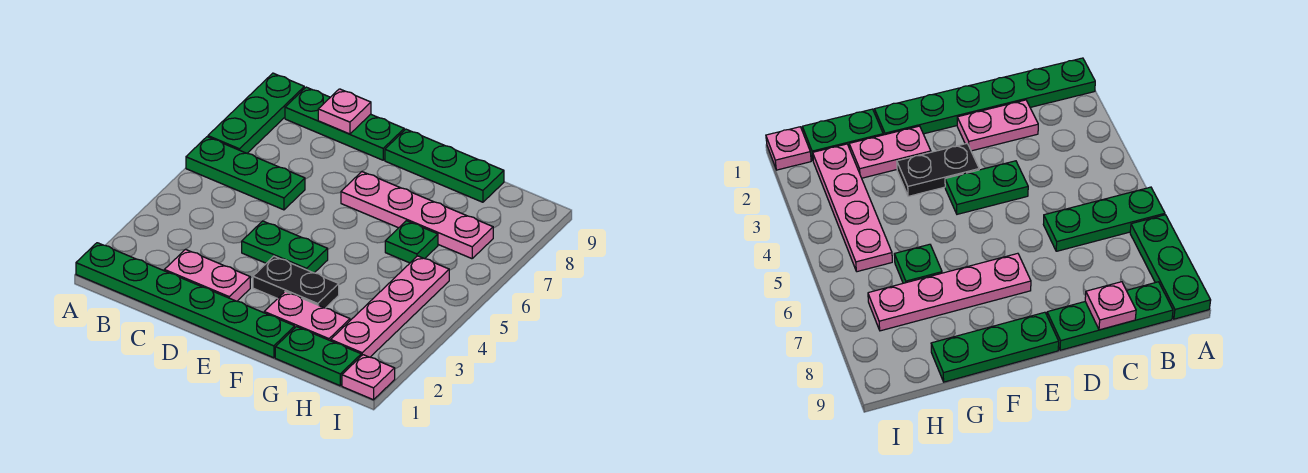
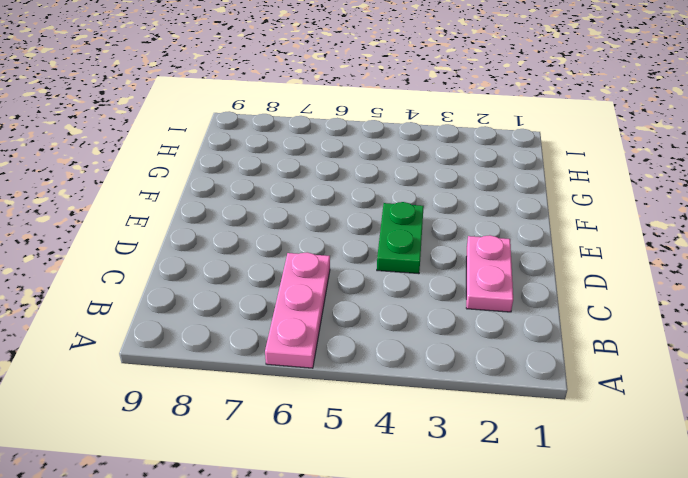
pink plate A6:C6 level 1 -> green plate A6:C6 level 1
none -> green plate A1:F1 level 1
none -> green plate A7:A9 level 1
none -> green plate B9:D9 level 1

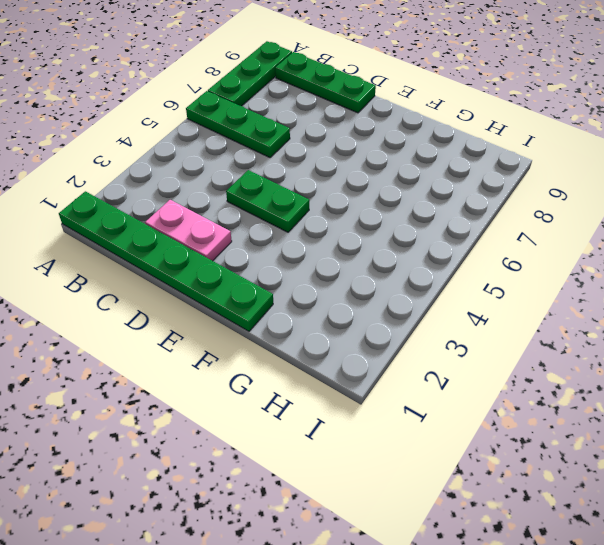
none -> black plate E3:F3 level 1
none -> pink plate E7:H7 level 1
none -> green plate E9:G9 level 1

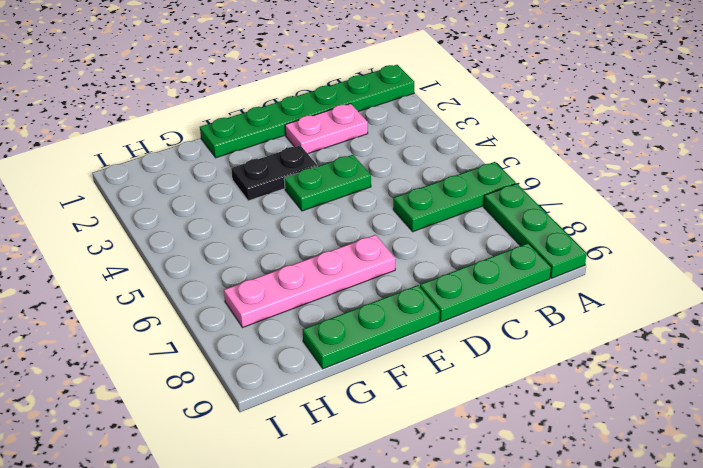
none -> pink plate F2:G2 level 1
none -> green plate G1:H1 level 1
none -> green plate G6 level 1

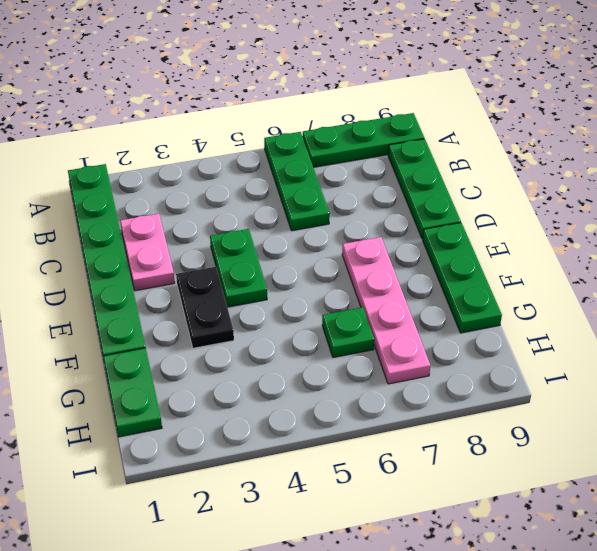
none -> pink plate F2:G2 level 1
none -> pink plate H2:H5 level 1
none -> pink plate I1 level 1

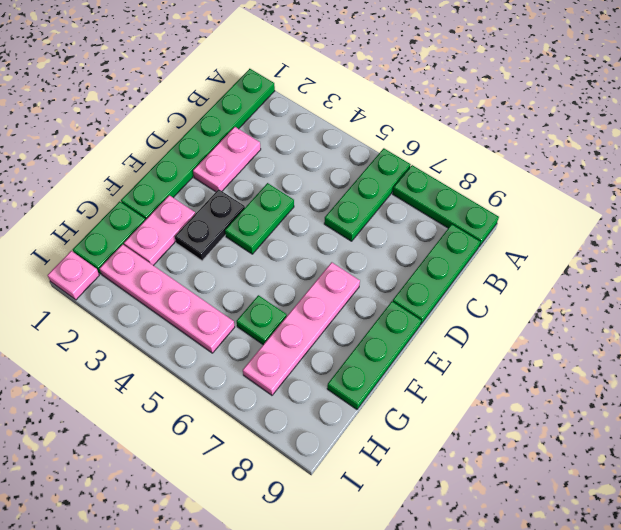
none -> pink plate C9 level 2

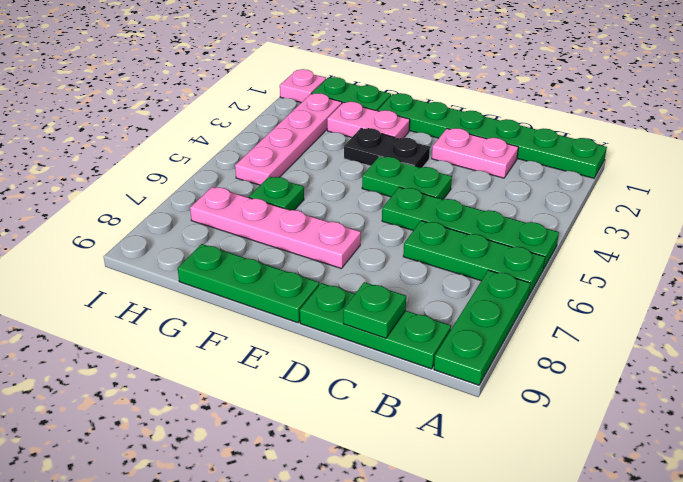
green plate A5:D5 level 1 -> none
green plate C9 level 2 -> pink plate C9 level 2

